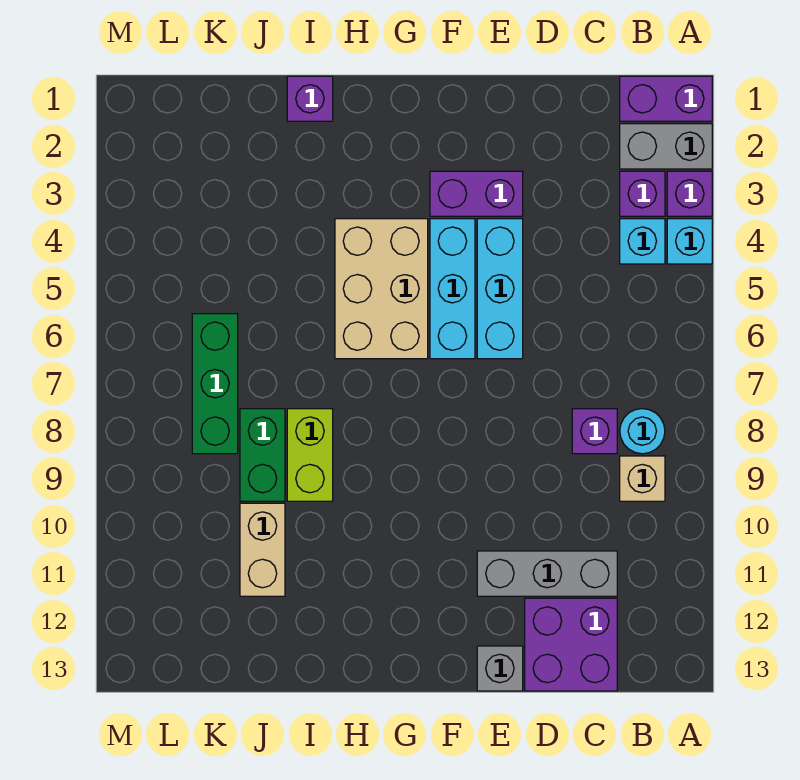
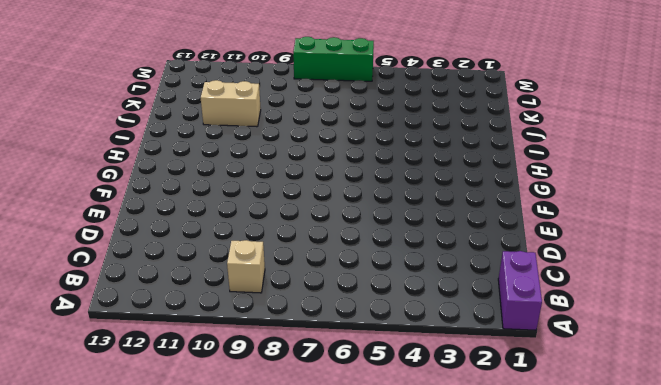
green brick M6:M8 level 1 -> green brick K6:K8 level 1
none -> grey brick A2:B2 level 1
none -> purple brick A3 level 1
none -> cyan brick A4 level 1

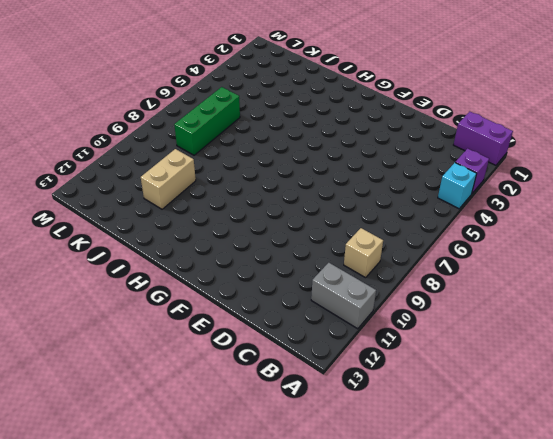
grey brick A11:B11 level 1 -> grey brick A2:B2 level 1
none -> purple brick B3 level 1
none -> cyan brick B4 level 1
none -> cyan round brick B8 level 1

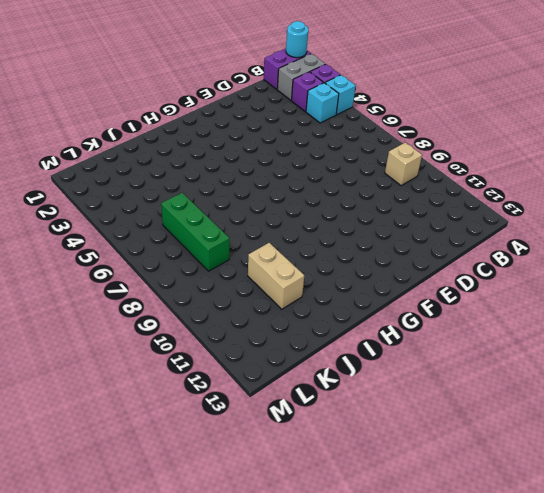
cyan round brick A1 level 2 -> cyan round brick B8 level 1
none -> purple brick C8 level 1
none -> grey brick C11:E11 level 1
none -> purple brick C12:D13 level 1

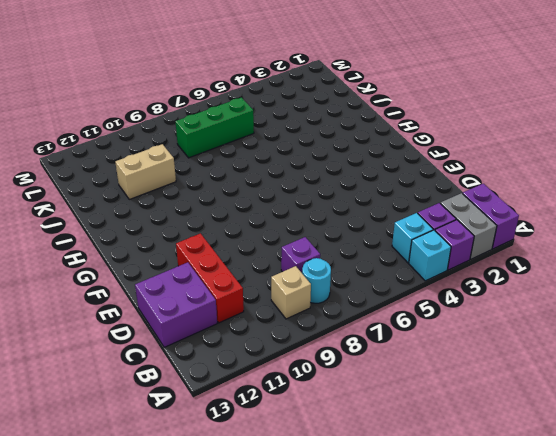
red brick C11:E11 level 1 -> grey brick C11:E11 level 1
none -> purple brick E3:F3 level 1
none -> cyan brick E4:E6 level 1
none -> grey brick E13 level 1

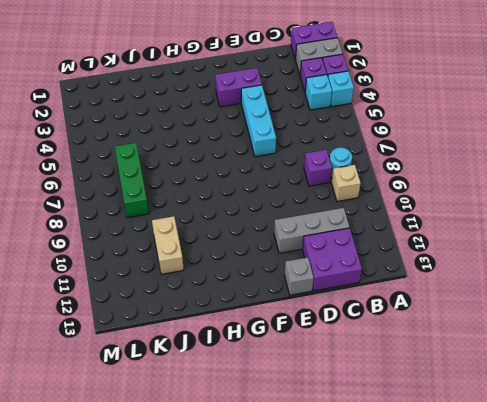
none -> cyan brick F4:F6 level 1
none -> tan brick G4:H6 level 1
none -> purple brick I1 level 1

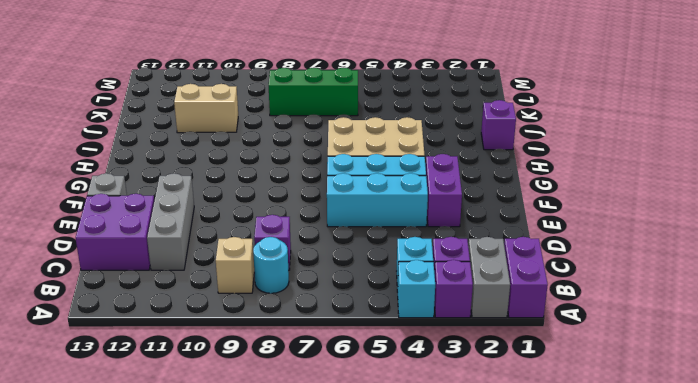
none -> lime brick I8:I9 level 1
none -> green brick J8:J9 level 1

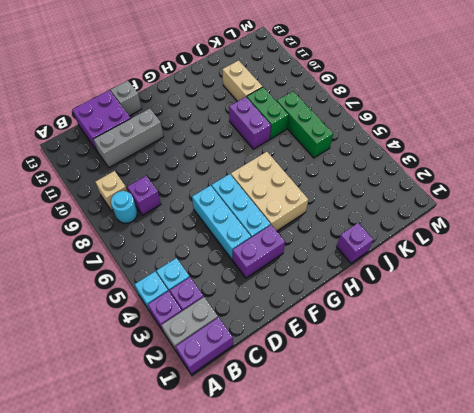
purple brick I8:I9 level 1 -> lime brick I8:I9 level 1

